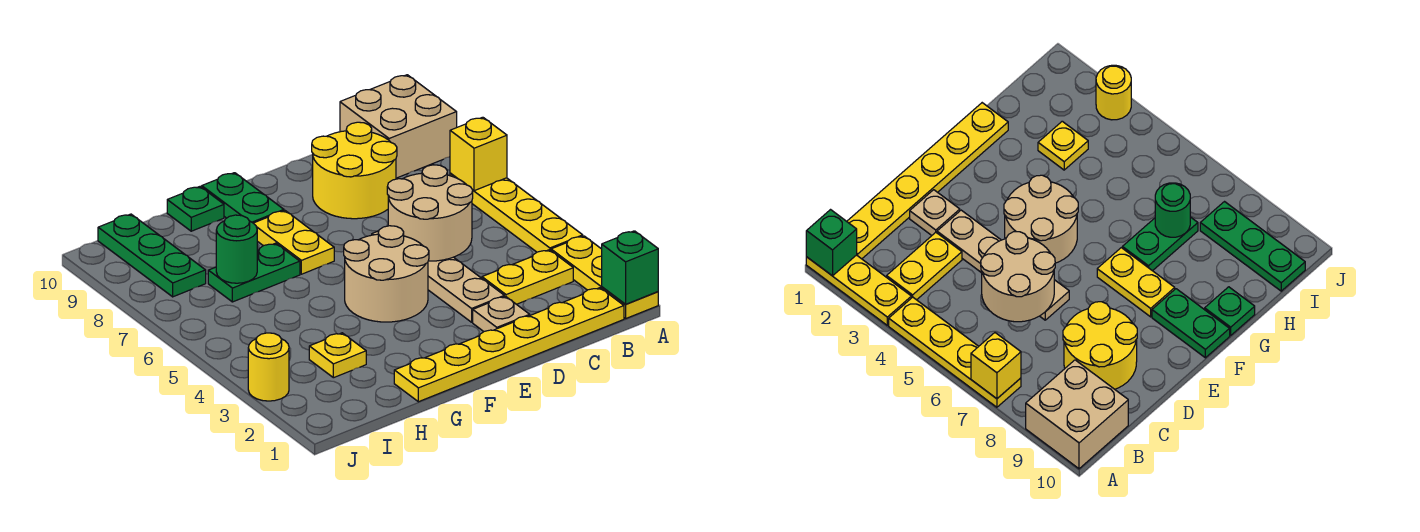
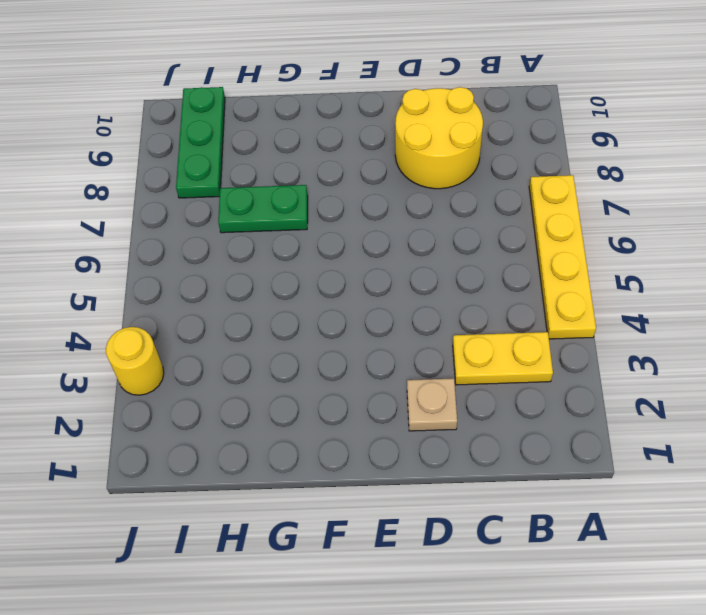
none -> yellow plate A1:A3 level 1
none -> tan brick A9:B10 level 1
none -> yellow plate B1:G1 level 1

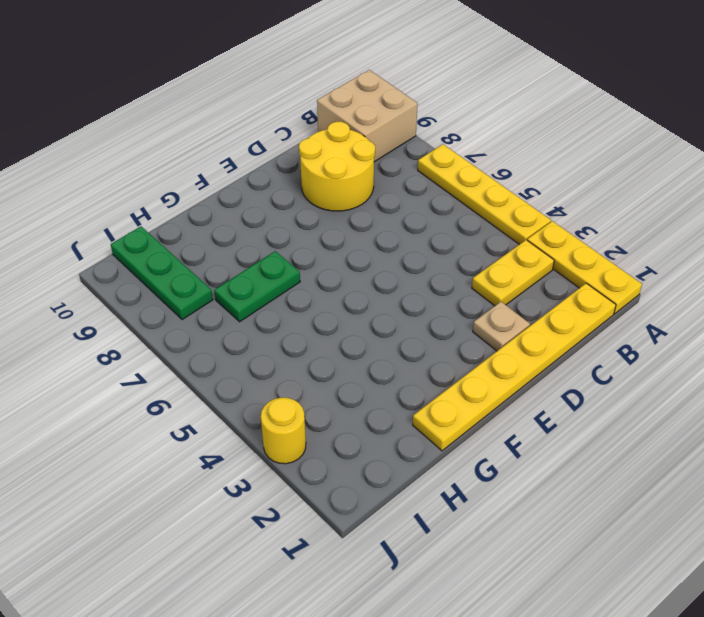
none -> tan plate D3:D6 level 1
none -> tan round brick E4:F5 level 1
none -> yellow plate F7:F8 level 1

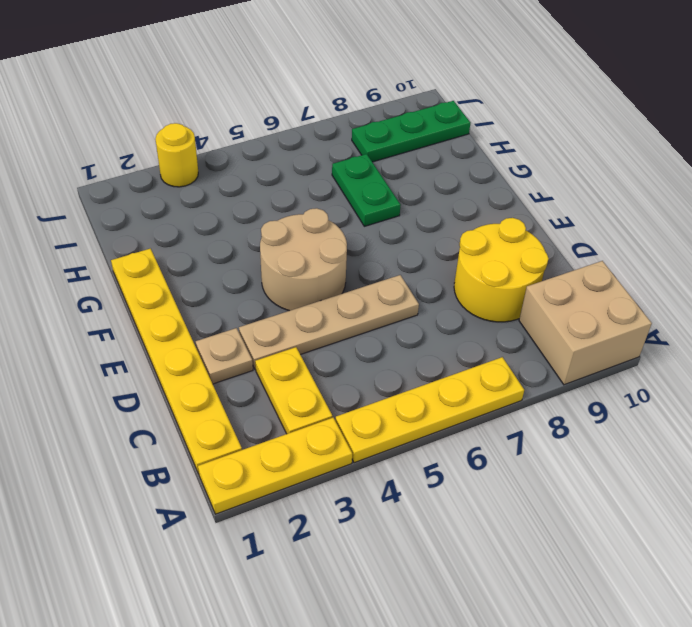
none -> yellow plate F7:F8 level 1
none -> green plate F9:F10 level 1
none -> green plate G10 level 1

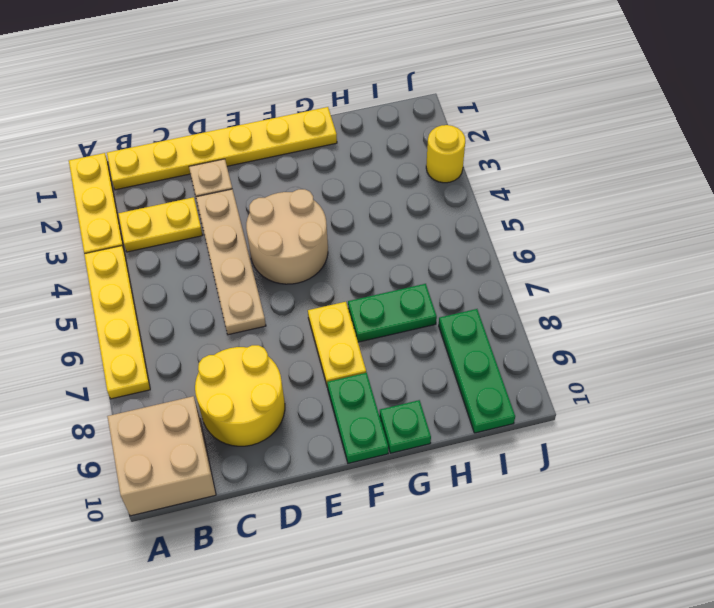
none -> yellow plate H3 level 1
none -> green brick A1 level 2
none -> yellow brick A7 level 2

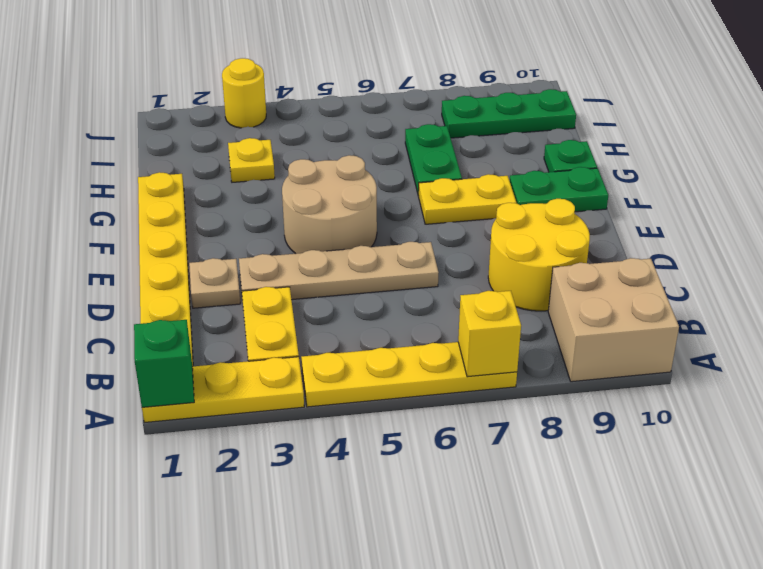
none -> tan round brick C5:D6 level 2
none -> green round brick H7 level 2

